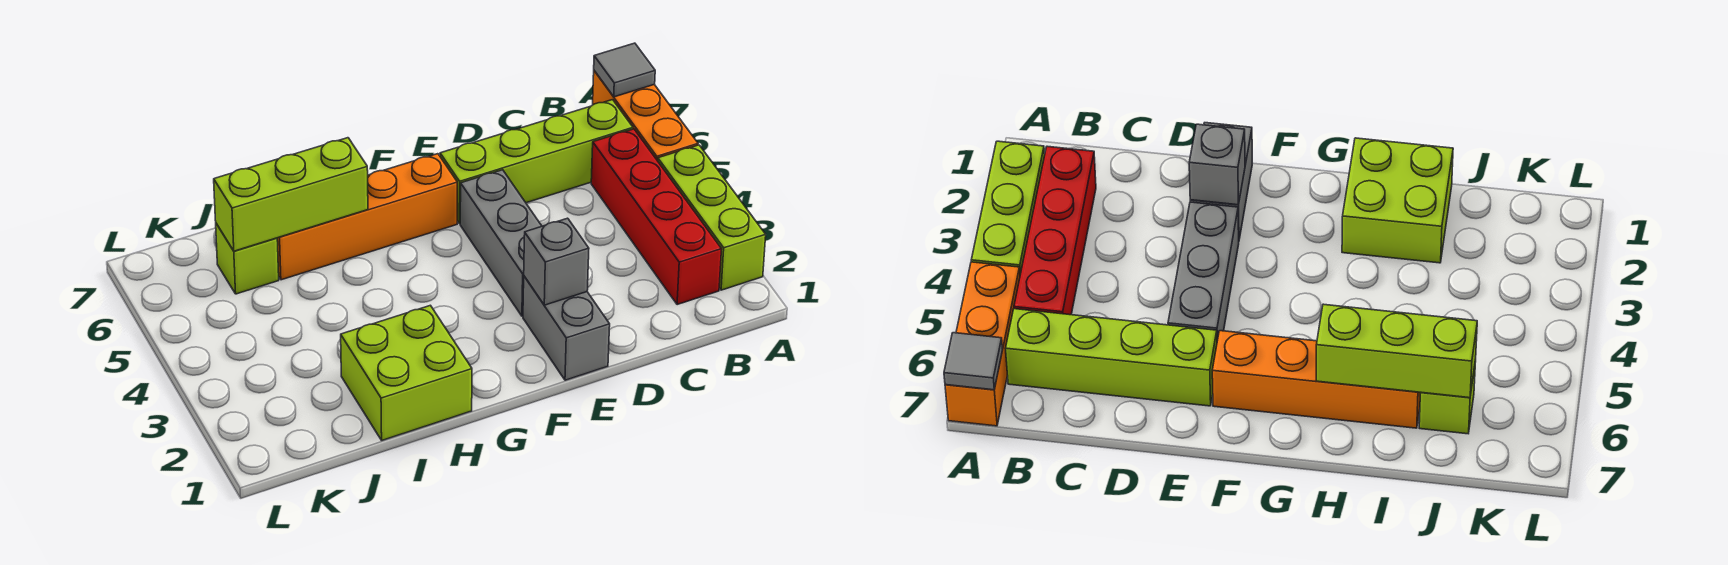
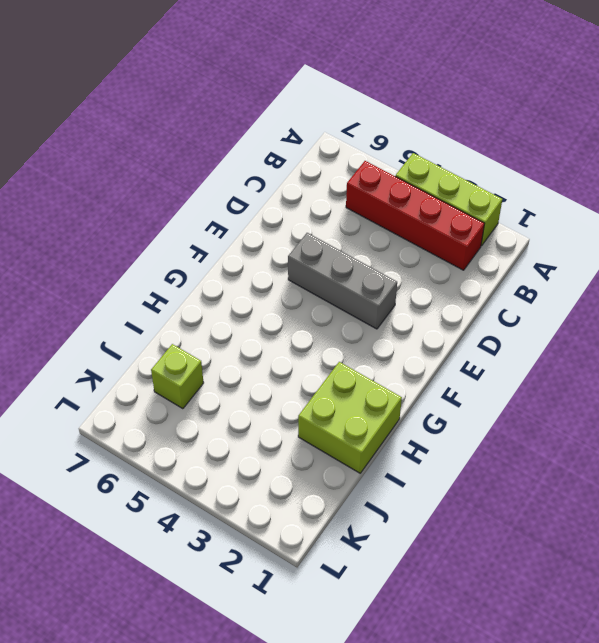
none -> orange brick A5:A7 level 1
none -> lime brick B6:E6 level 1
none -> grey brick E1:E2 level 1

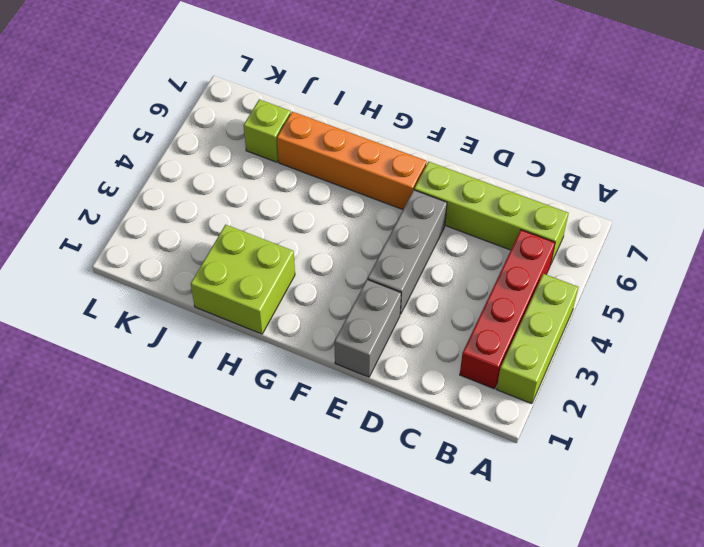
none -> orange brick A5:A7 level 1
none -> grey tile A7 level 2
none -> grey brick E2 level 2

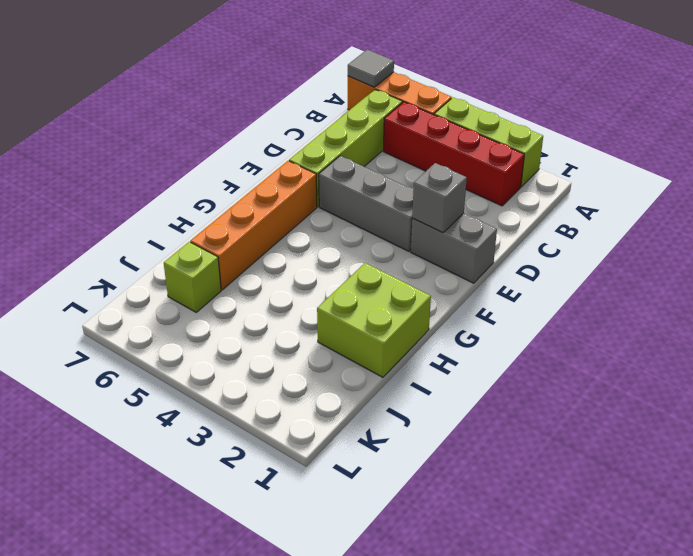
none -> lime brick H6:J6 level 2

